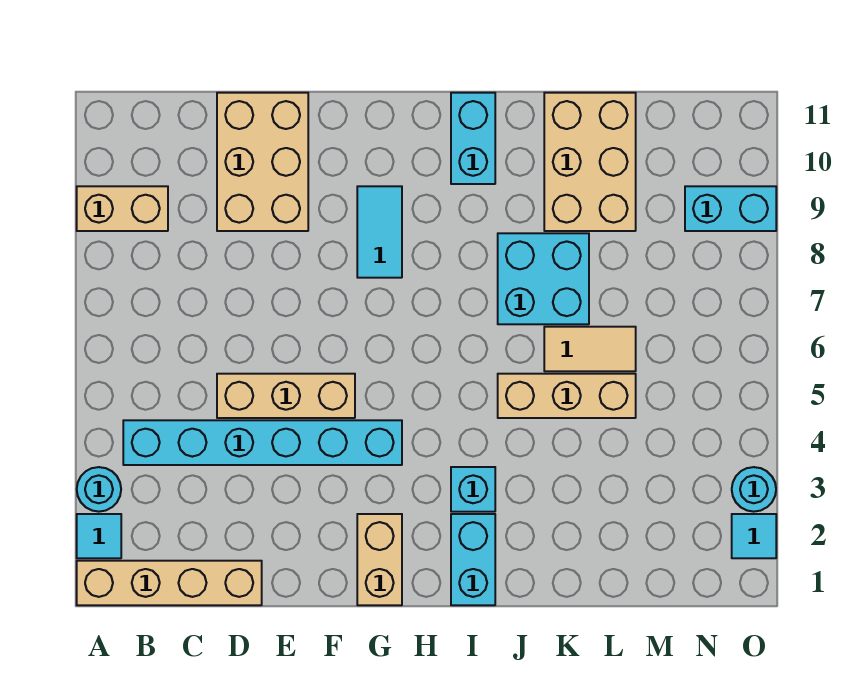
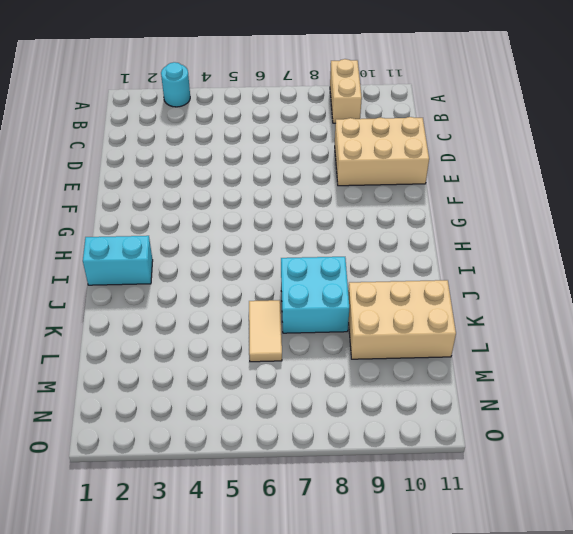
none -> tan brick A1:D1 level 1
none -> cyan tile A2 level 1
none -> cyan brick B4:G4 level 1

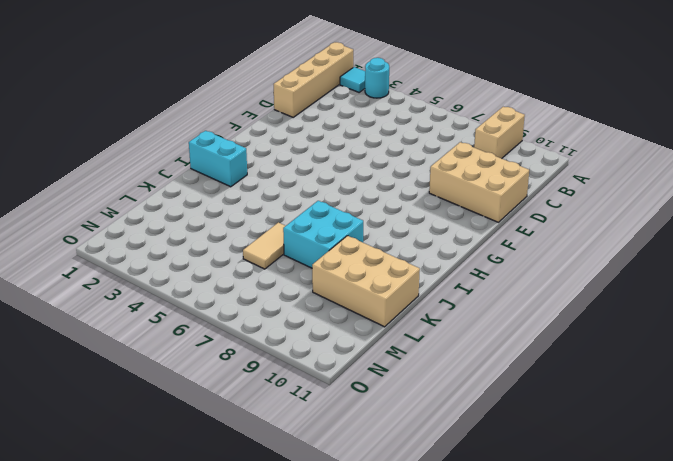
none -> cyan brick B4:G4 level 1
none -> tan brick D5:F5 level 1
none -> tan brick G1:G2 level 1

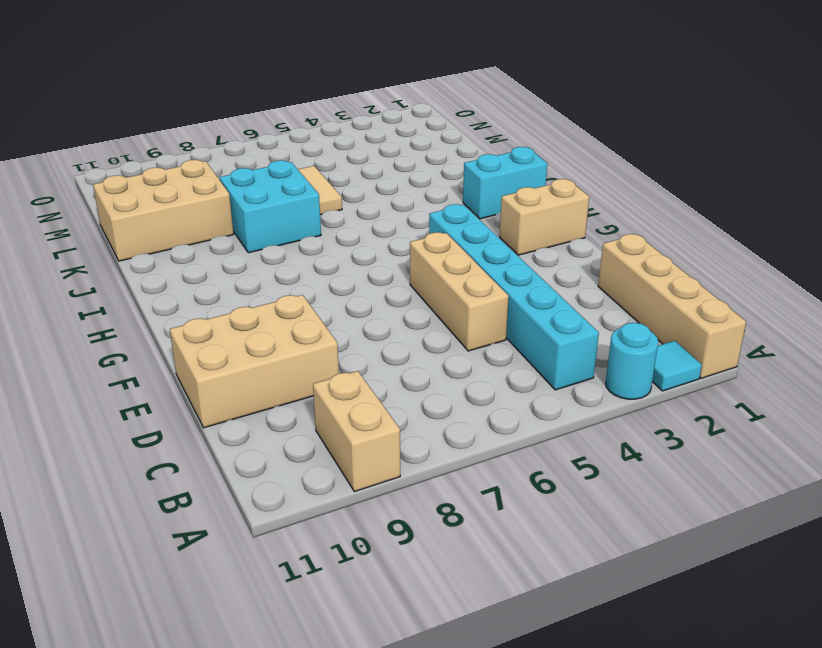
none -> cyan tile G8:G9 level 1
none -> cyan brick I3 level 1
none -> cyan brick I10:I11 level 1

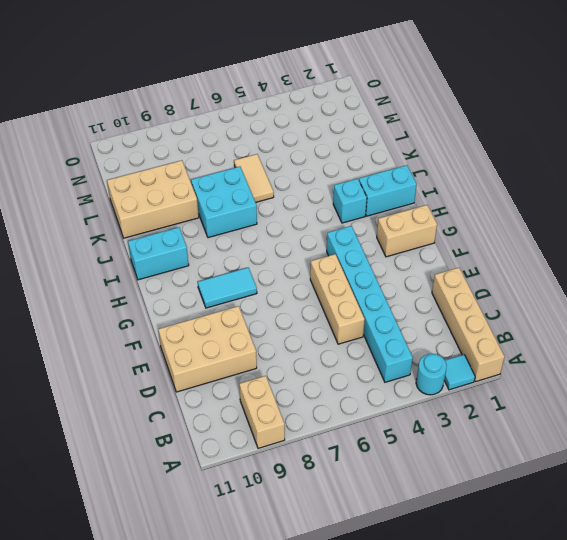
none -> tan brick J5:L5 level 1
none -> cyan brick N9:O9 level 1
none -> cyan tile O2 level 1

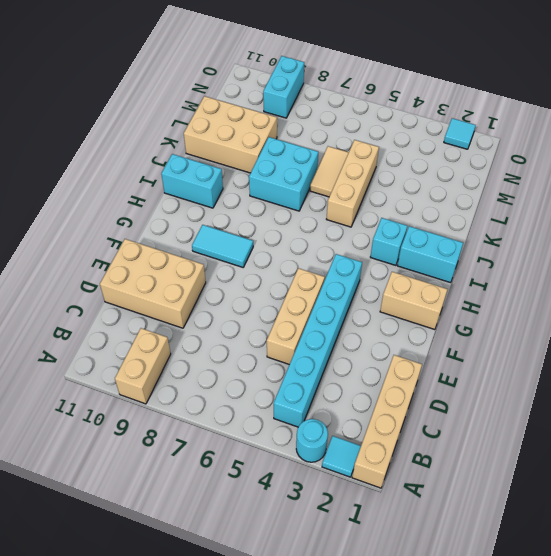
none -> cyan round brick O3 level 1

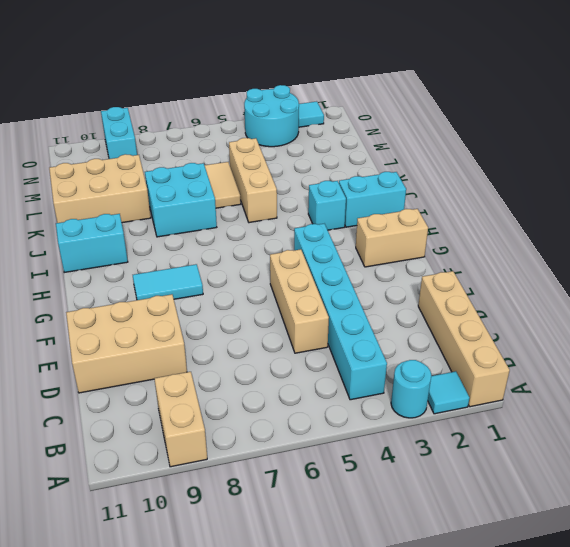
cyan round brick N3:O4 level 1 -> cyan round brick O3 level 1

